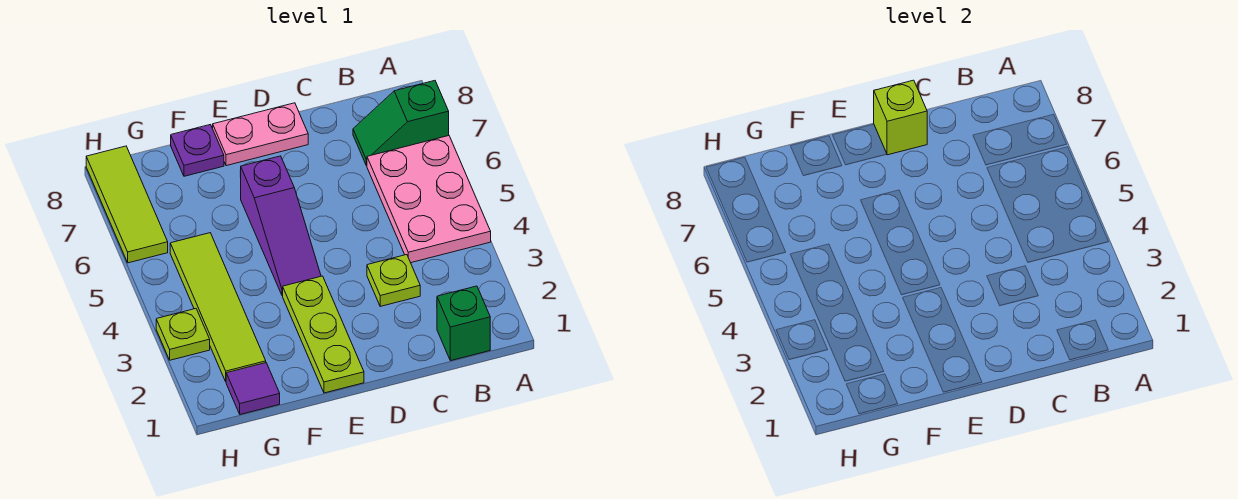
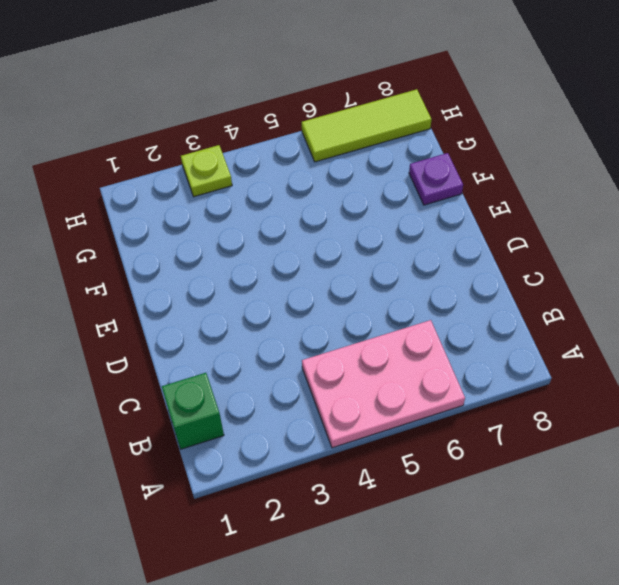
none -> green slope A7:B7 level 1 top A
none -> lime plate C3 level 1
none -> pink plate D8:E8 level 1

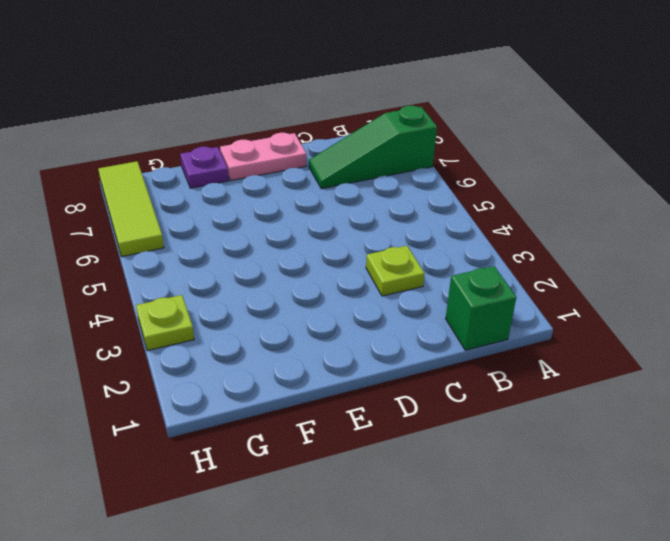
green slope A7:C7 level 1 top A -> green slope A7:B7 level 1 top A
none -> pink plate A4:B6 level 1
none -> lime plate E1:E3 level 1
none -> purple slope E4:E6 level 1 top 6

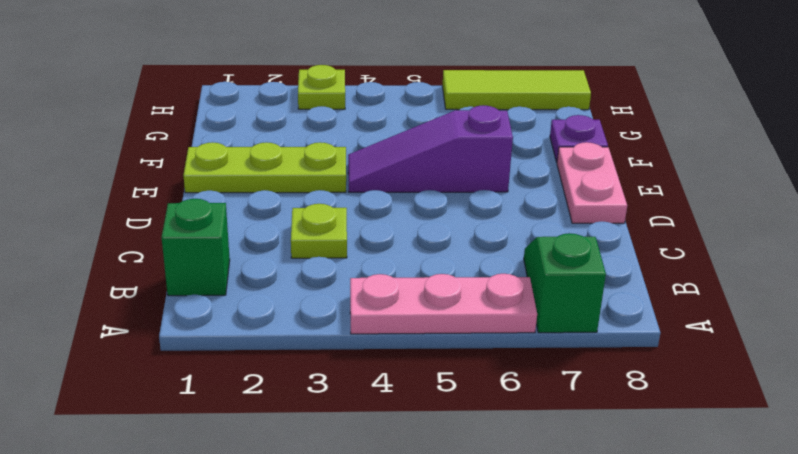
pink plate A4:A6 level 1 -> pink plate A4:B6 level 1
none -> purple tile G1 level 1
none -> lime tile G2:G5 level 1
none -> lime brick D8 level 2

